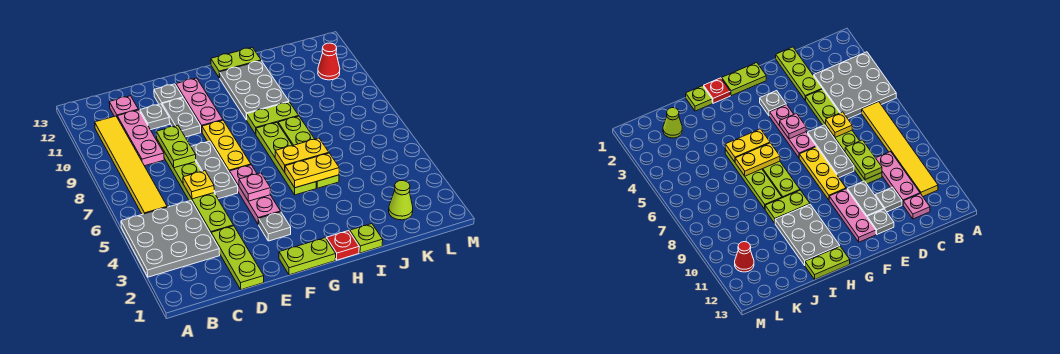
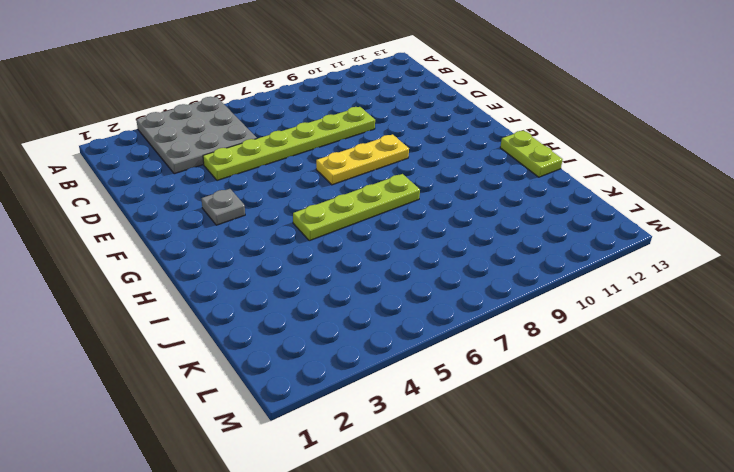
none -> yellow tile B6:B11 level 1
none -> pink plate C9:C11 level 1
none -> pink plate C12 level 1

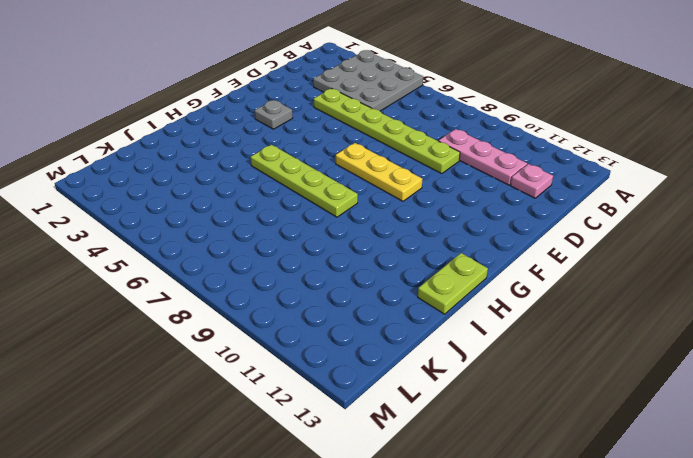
none -> yellow tile B6:B11 level 1
none -> lime plate D1:D3 level 1
none -> grey plate D11 level 1

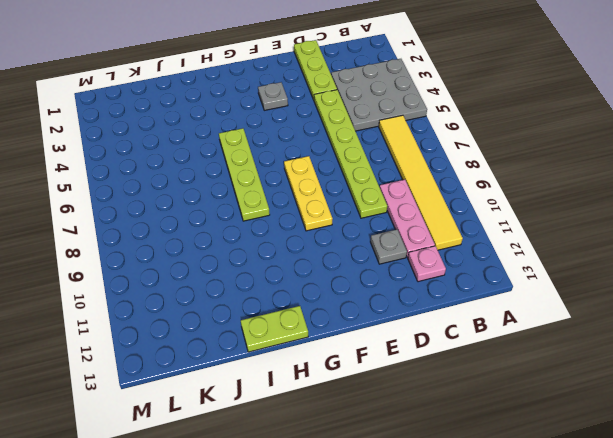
none -> grey plate E6:E8 level 1
none -> grey plate E10:E11 level 1
none -> grey plate E12 level 1

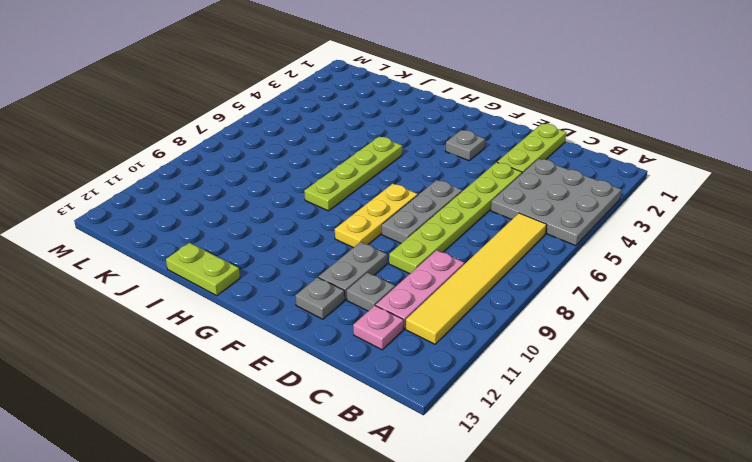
none -> lime plate F1:G1 level 1
none -> pink plate F4:F6 level 1
none -> pink plate F10:F12 level 1

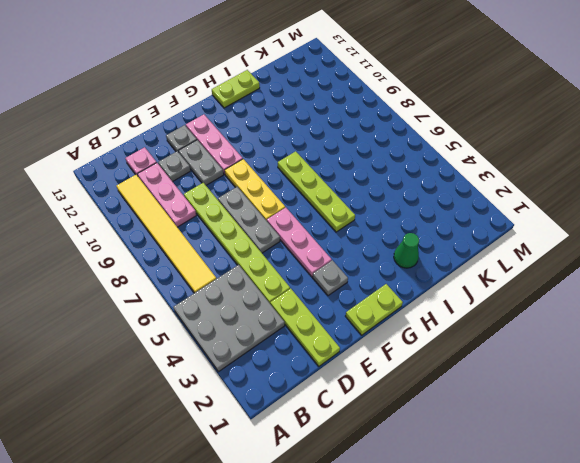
green cone I2 level 1 -> none
none -> red plate H1 level 1
none -> lime plate H9:I9 level 1
none -> grey plate H10:I12 level 1

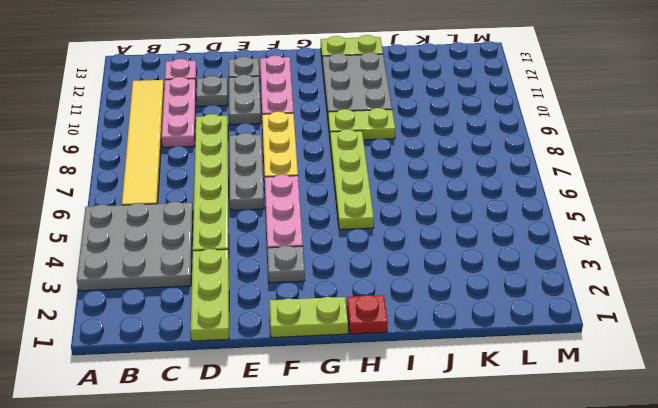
none -> lime plate I1 level 1
none -> lime plate I5:I8 level 1
none -> lime cone K2 level 1

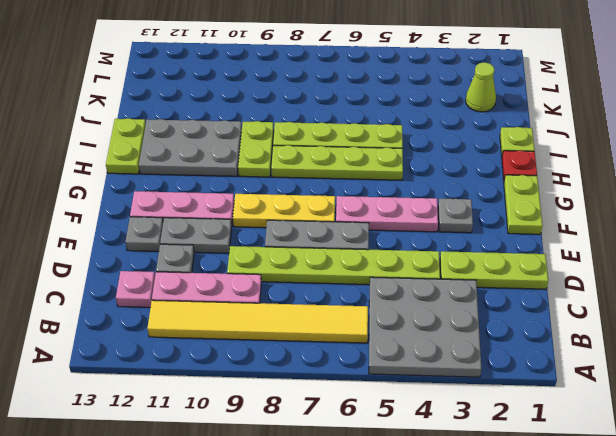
none -> red cone L11 level 1
none -> yellow plate D6 level 2
none -> lime plate D8:D9 level 2

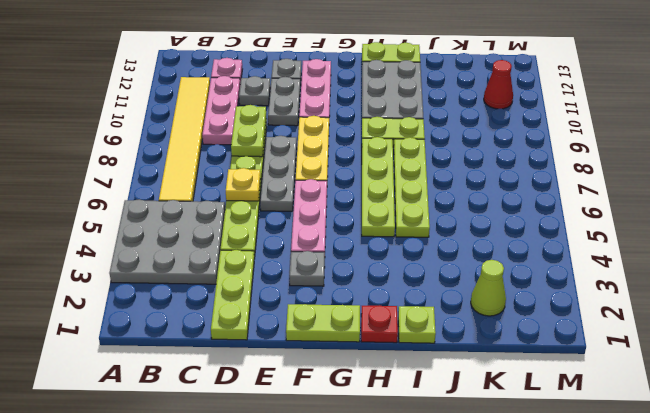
none -> pink plate F5 level 2
none -> yellow plate H5:I5 level 2
none -> yellow plate H6:I6 level 2

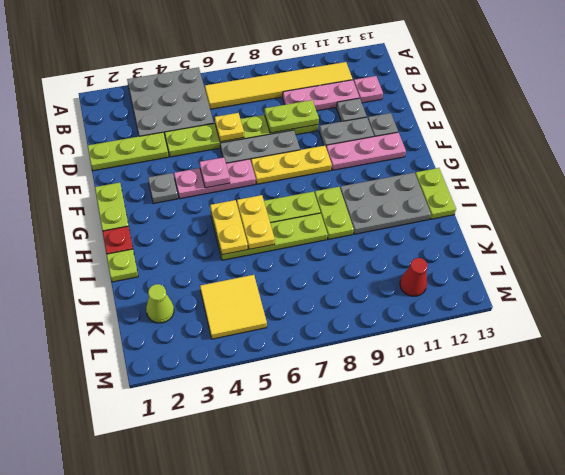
yellow tile K4:L5 level 1 -> none

